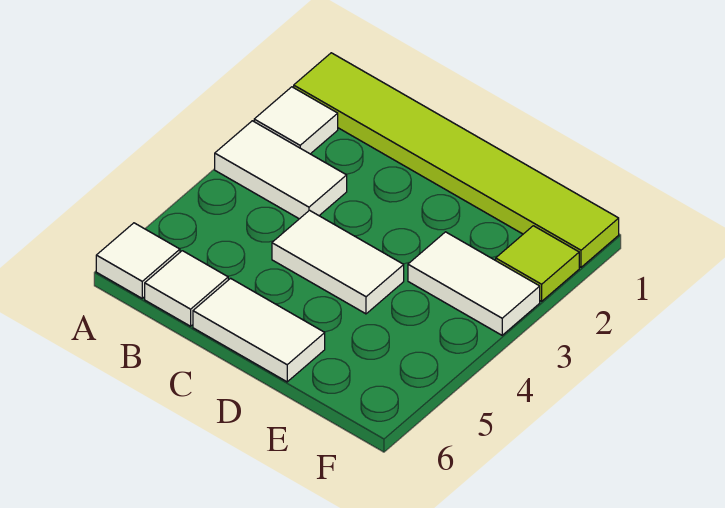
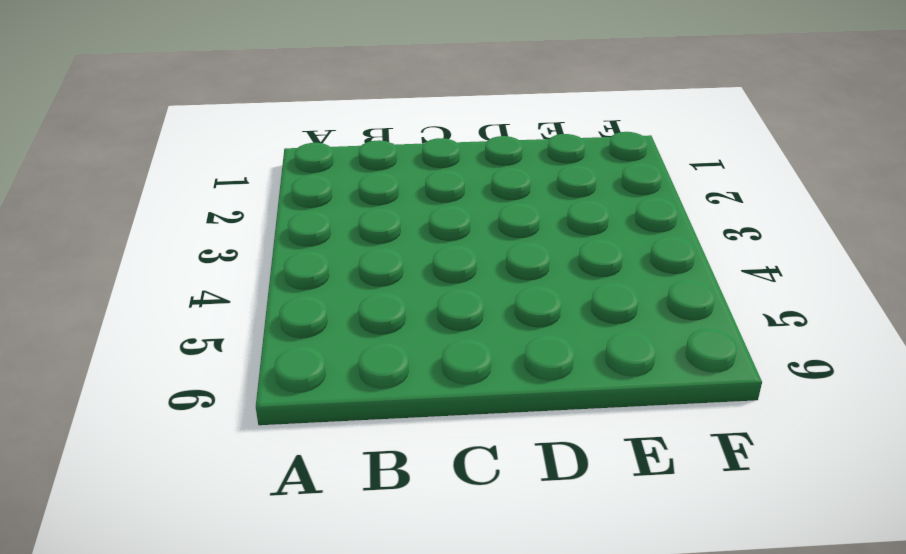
none -> lime tile A1:F1 level 1
none -> white tile A2 level 1

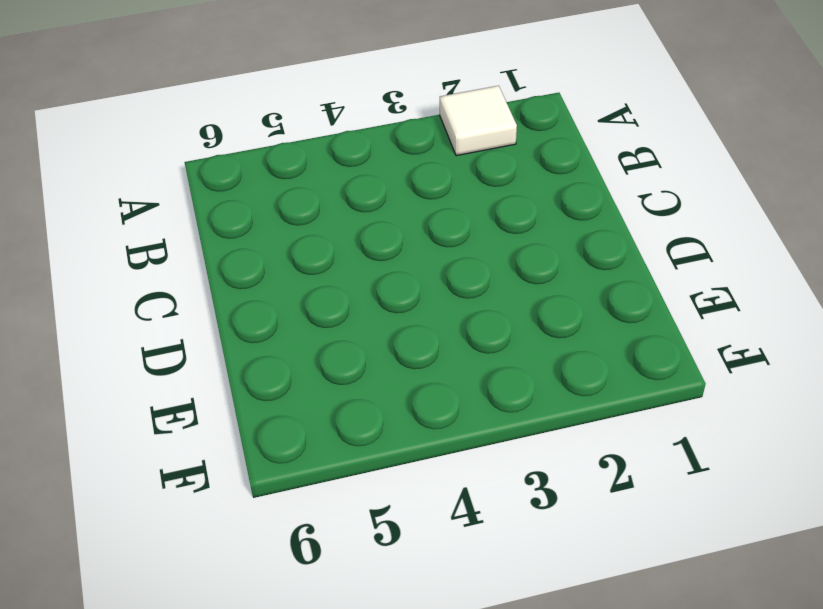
none -> lime tile A1:F1 level 1
none -> white tile A3:B3 level 1

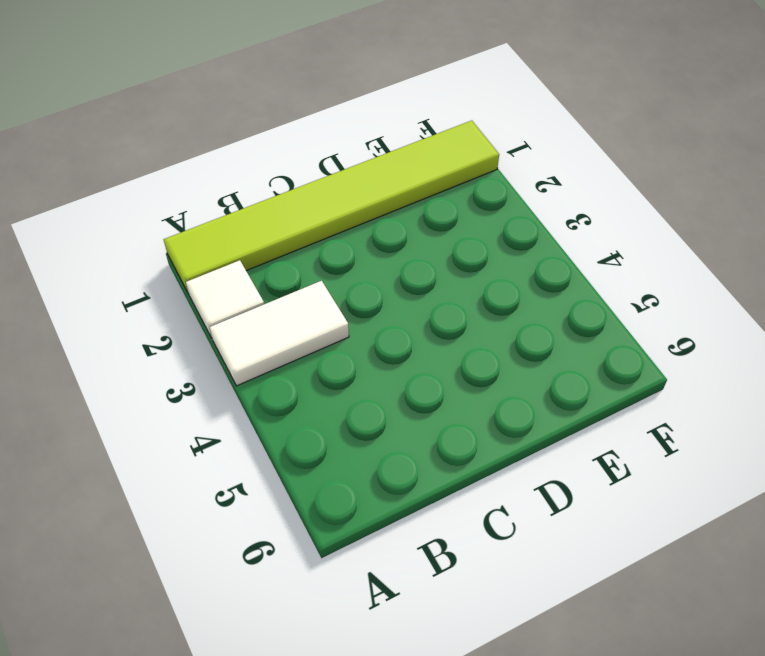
none -> white tile A6 level 1
none -> white tile B6 level 1

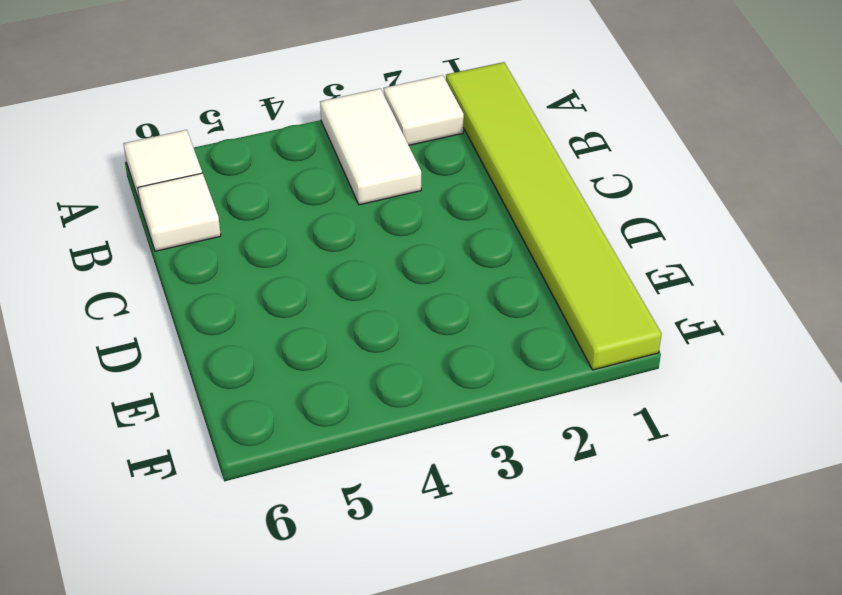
none -> white tile C4:D4 level 1
none -> white tile C6:D6 level 1

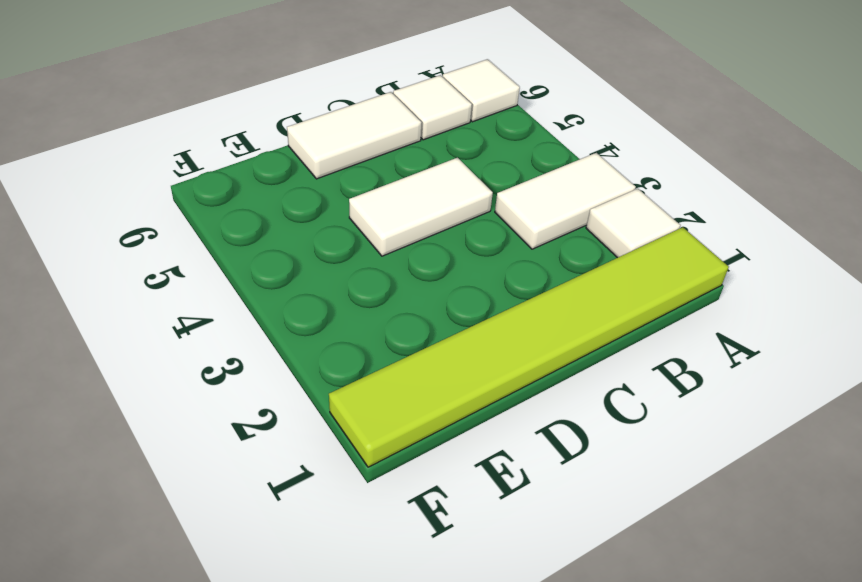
none -> white tile E3:F3 level 1
none -> lime tile F2 level 1

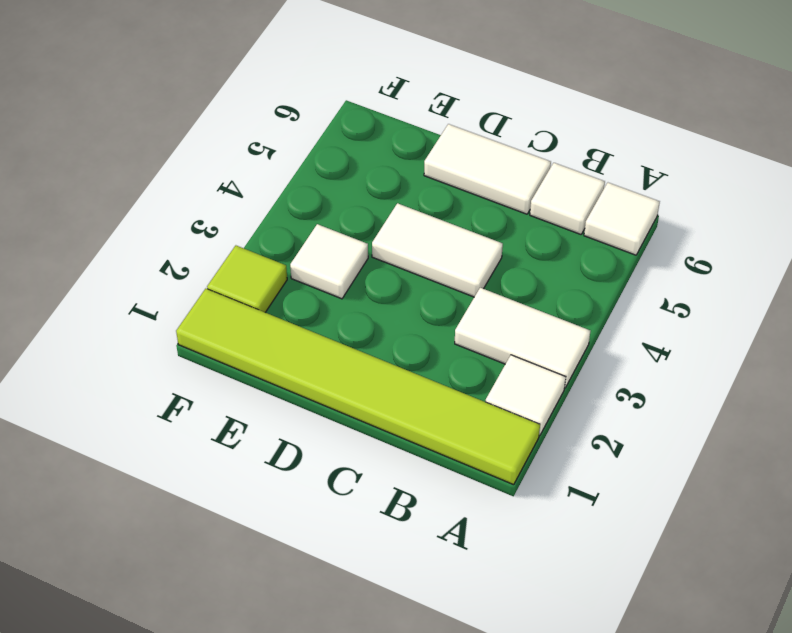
white tile E3 level 1 -> white tile E3:F3 level 1

